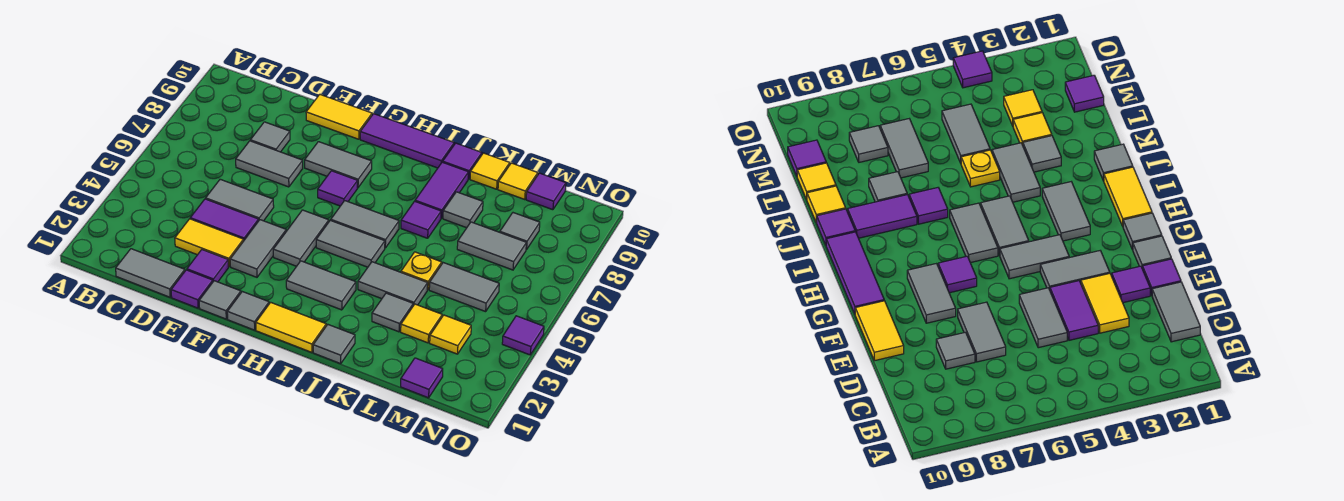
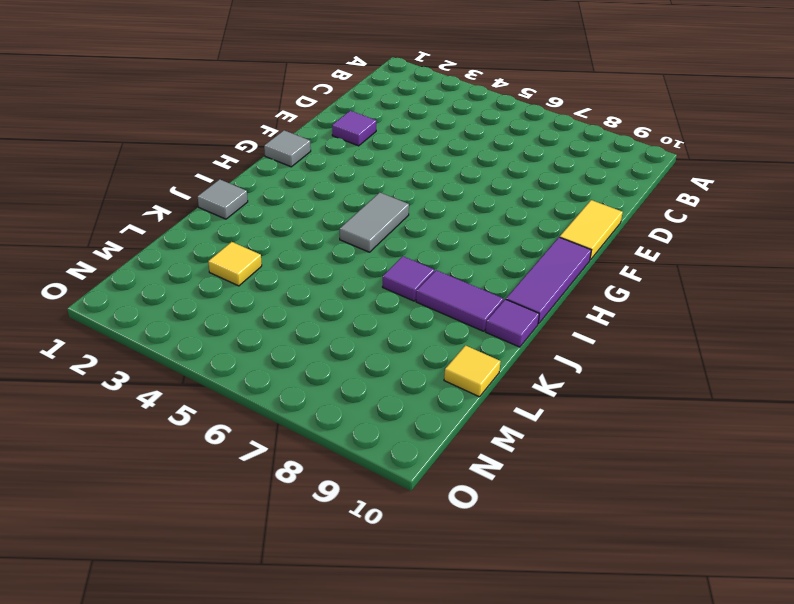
none -> grey tile C1:D1 level 1
none -> yellow tile D3:E3 level 1
none -> purple tile D4:E4 level 1
none -> grey tile D5:E5 level 1

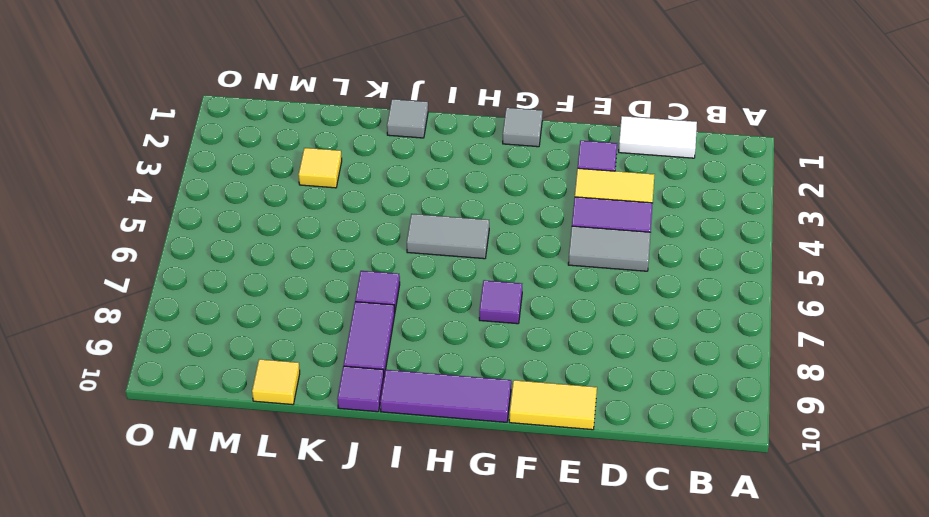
white tile C1:D1 level 1 -> grey tile C1:D1 level 1
none -> grey tile D7:E7 level 1
none -> grey tile D8 level 1
none -> purple tile E1 level 1
none -> grey tile F1 level 1

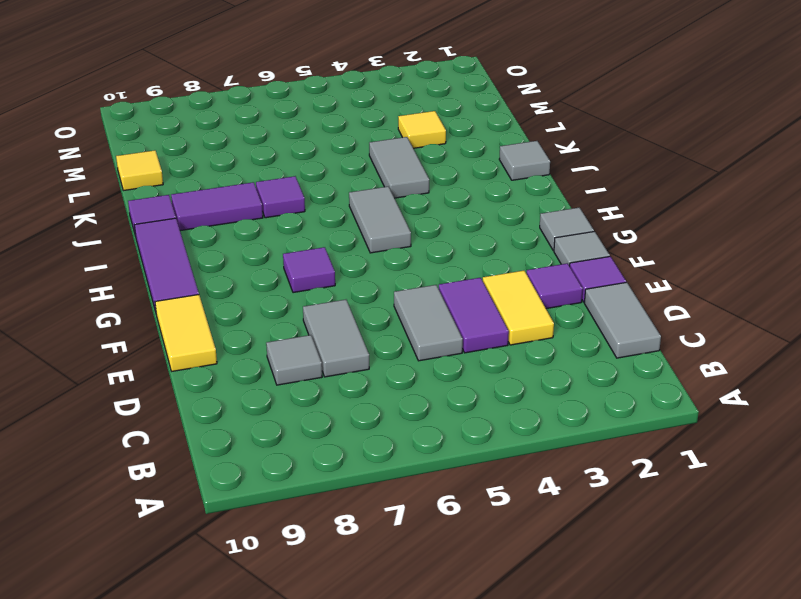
none -> grey tile F3:F4 level 1
none -> grey tile F8:G8 level 1
none -> grey tile G4:G5 level 1
none -> yellow tile H1:I1 level 1

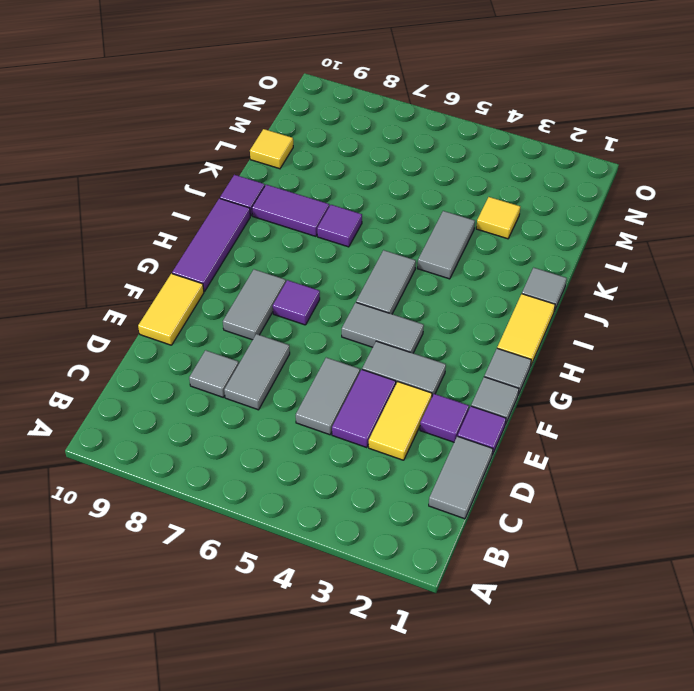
none -> grey tile H3:I3 level 1
none -> grey tile H6:I6 level 1
none -> grey tile K3 level 1
none -> yellow plate K5 level 1

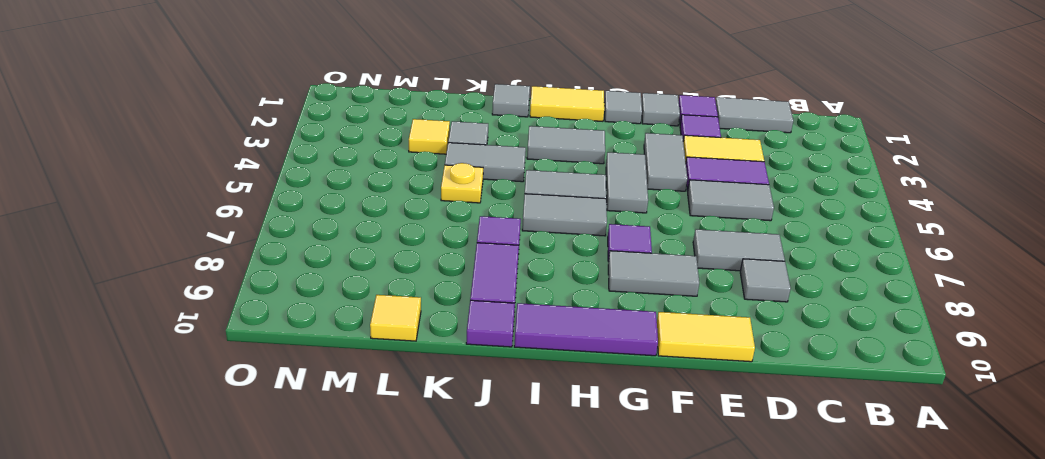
none -> grey tile K8 level 1
none -> yellow tile K10 level 1
none -> grey tile L5:M5 level 1
none -> grey tile L7:M7 level 1

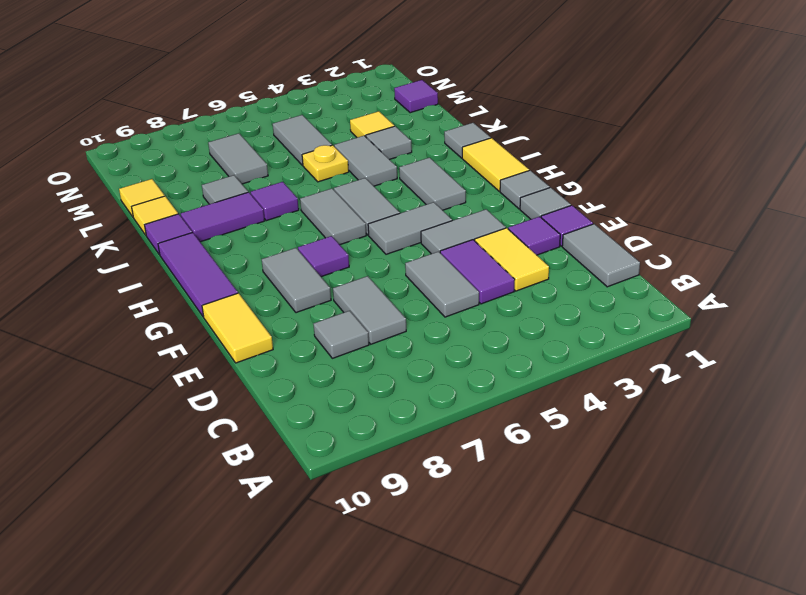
none -> yellow tile M3 level 1
none -> grey tile M8 level 1
none -> purple tile M10 level 1
none -> purple tile O4 level 1

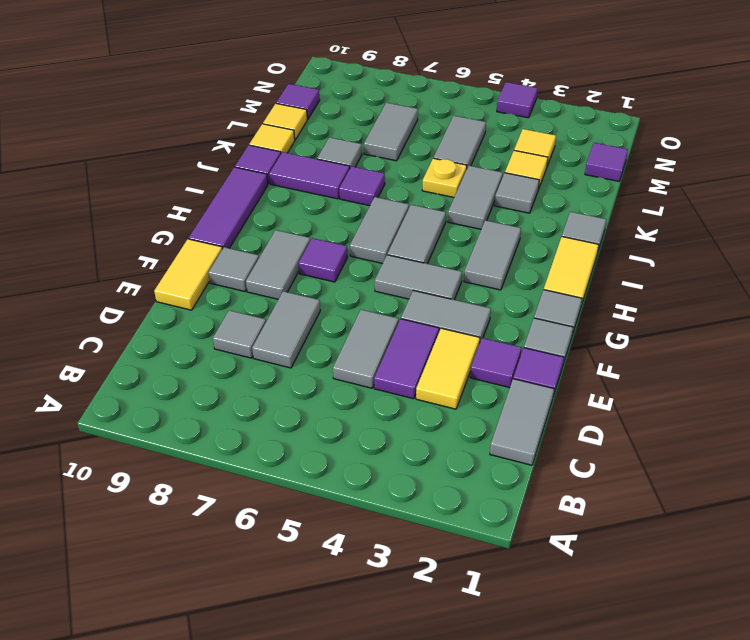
grey tile F9 level 1 -> grey tile M8 level 1

